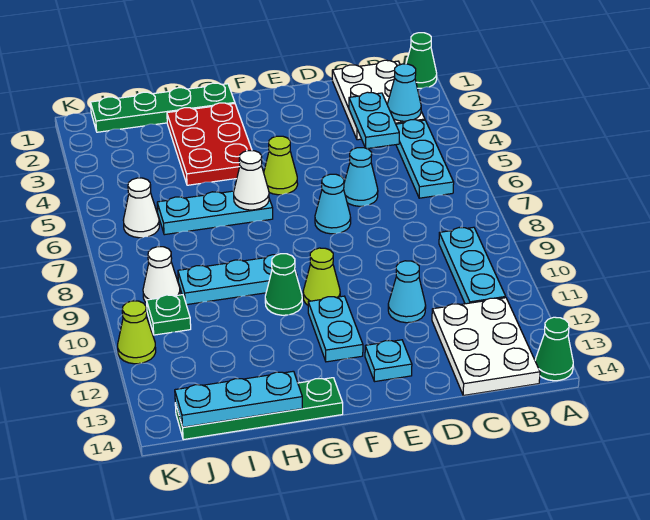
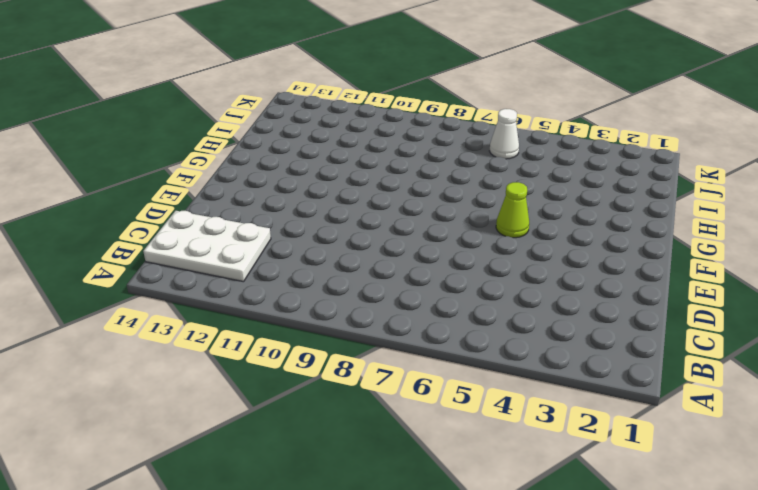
none -> green cone A1 level 1
none -> green cone A14 level 1
none -> white plate B1:C3 level 1

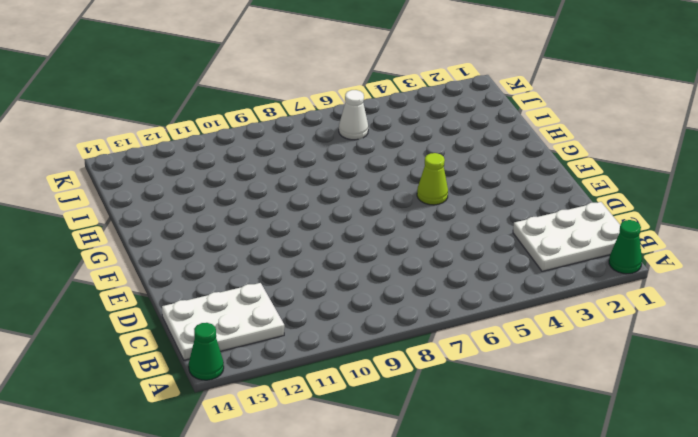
none -> cyan plate B4:B6 level 1
none -> cyan plate B9:B11 level 1
none -> cyan cone D6 level 1

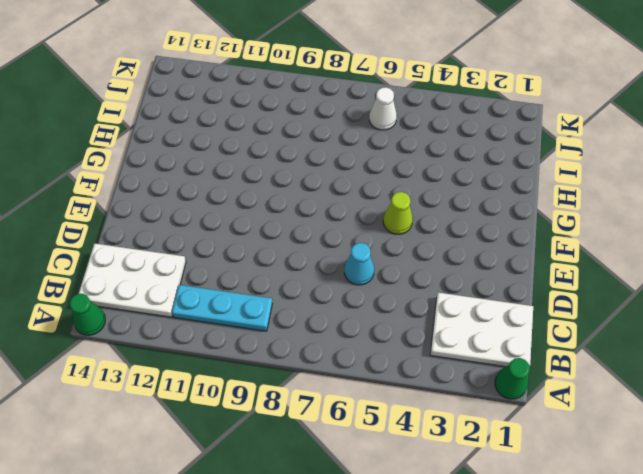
none -> cyan plate B4:B6 level 1
none -> cyan cone D11 level 1
none -> cyan cone E7 level 1

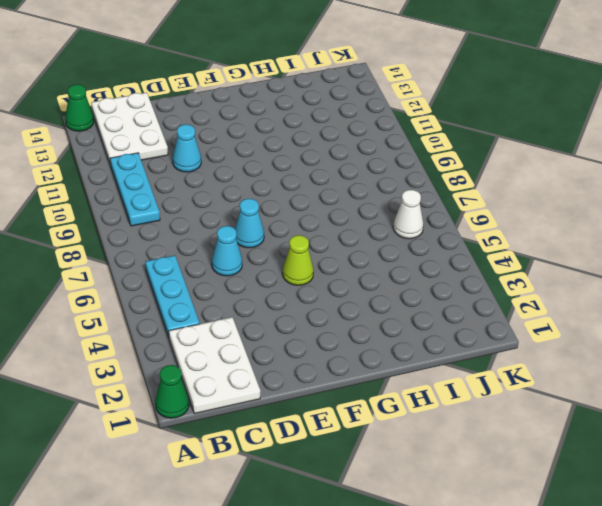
none -> cyan plate E13 level 1
none -> lime cone F10 level 1
none -> cyan plate F11:F12 level 1

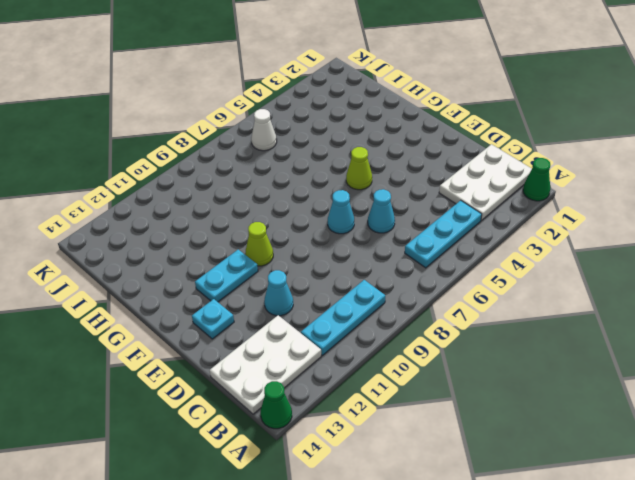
none -> green plate G1:J1 level 1
none -> red plate G2:H4 level 1
none -> cyan plate G6:I6 level 1

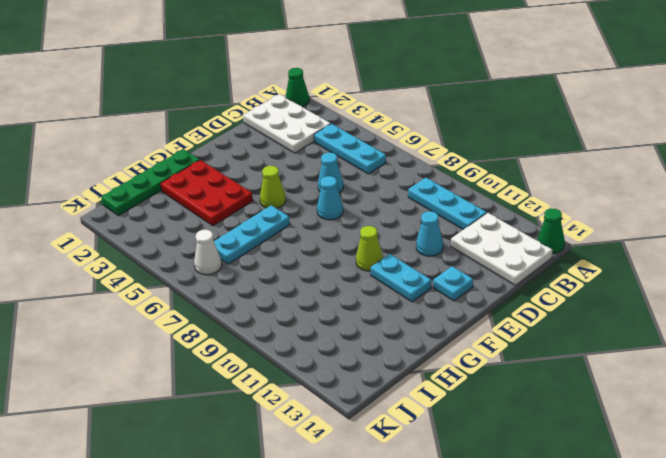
none -> cyan plate G9:I9 level 1
none -> green cone G10 level 1
none -> green plate G14:J14 level 1

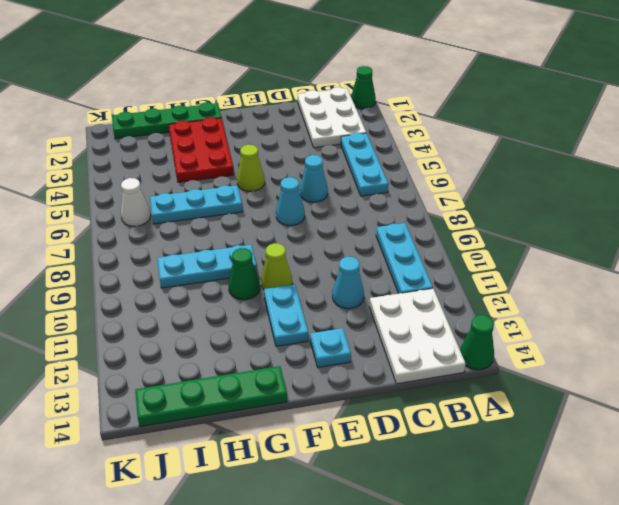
none -> white cone J9 level 1
none -> green plate J10 level 1
none -> lime cone K11 level 1

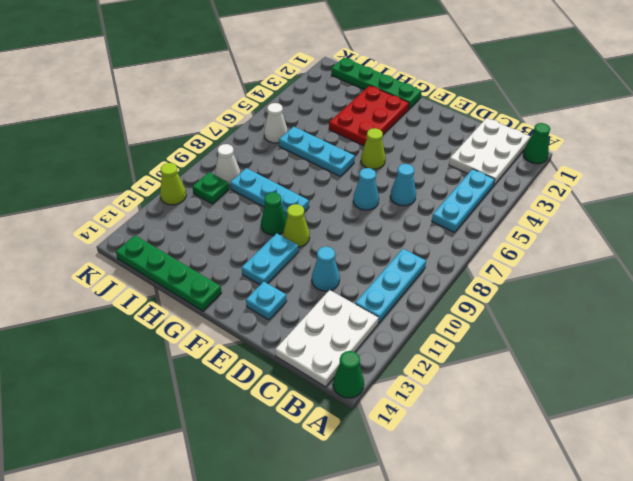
none -> cyan cone B3 level 2
none -> cyan plate C3:C4 level 2
none -> white cone G6 level 2

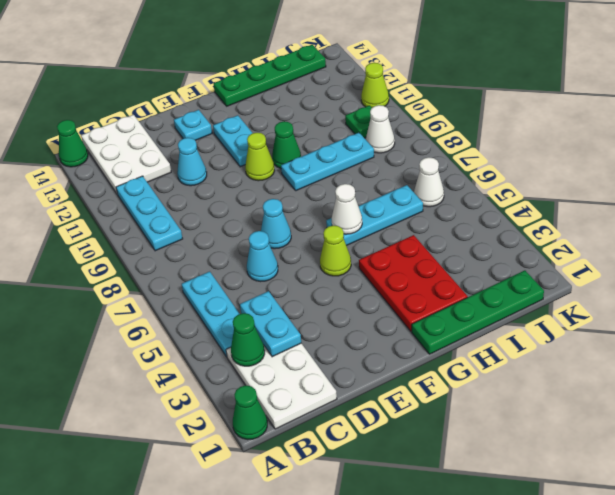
green cone B3 level 2 -> cyan cone B3 level 2
none -> cyan plate H14:J14 level 2

